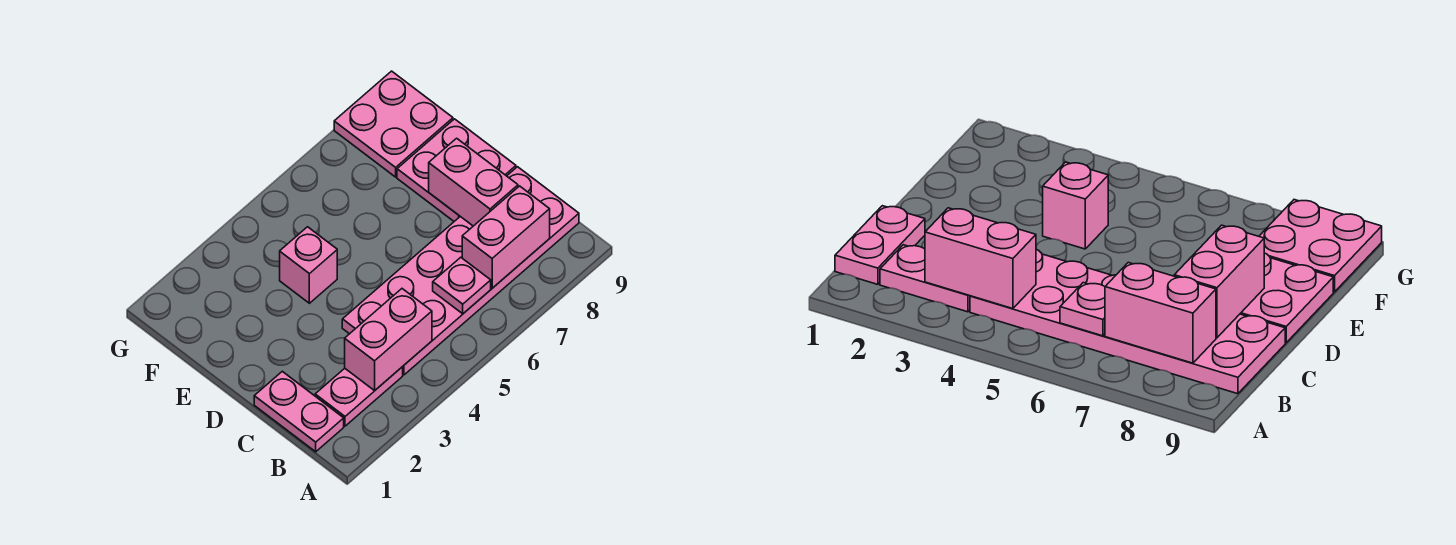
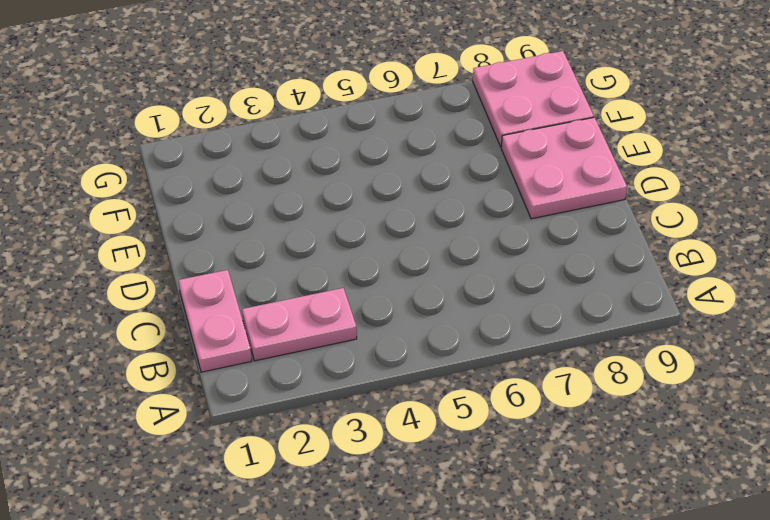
none -> pink plate B4:C9 level 1
none -> pink brick E4 level 1

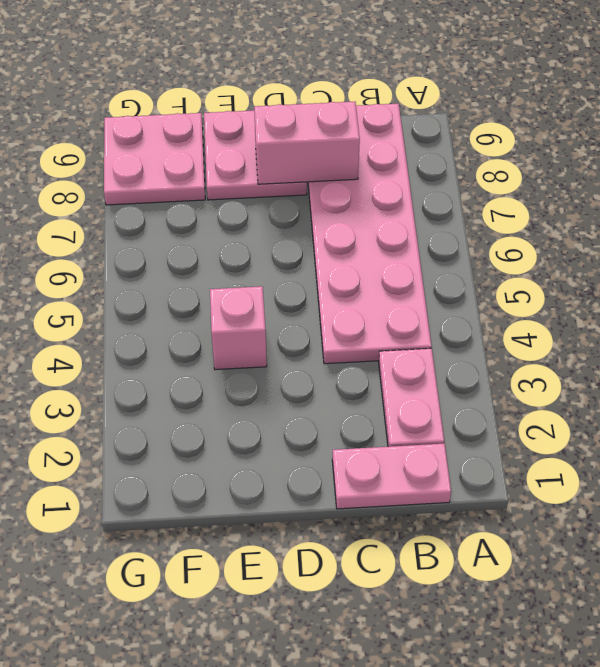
none -> pink brick B3:B4 level 2
none -> pink plate B6 level 2

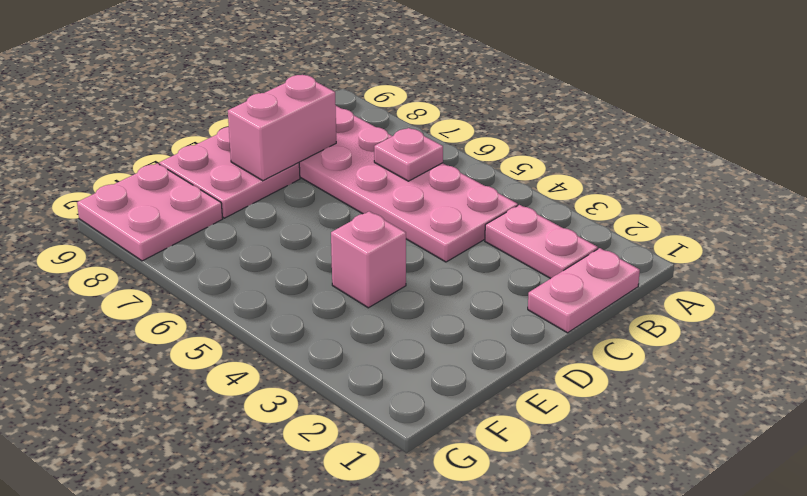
none -> pink brick B3:B4 level 2
none -> pink brick B7:B8 level 2

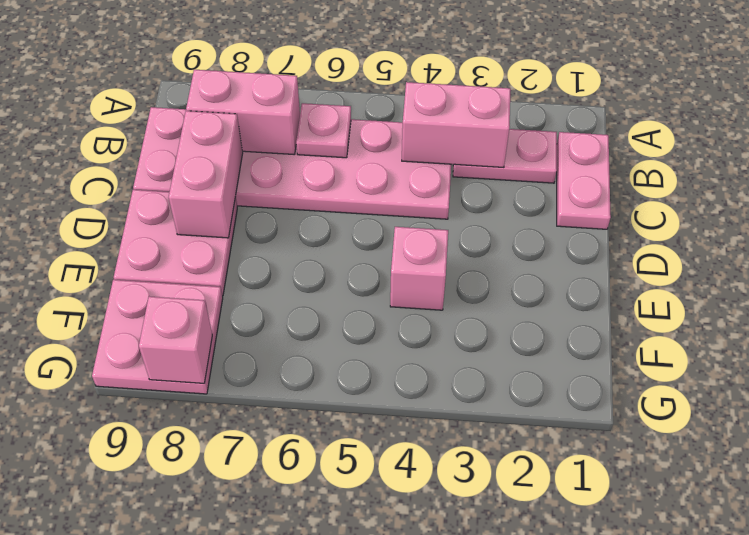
pink brick G8 level 2 -> none

